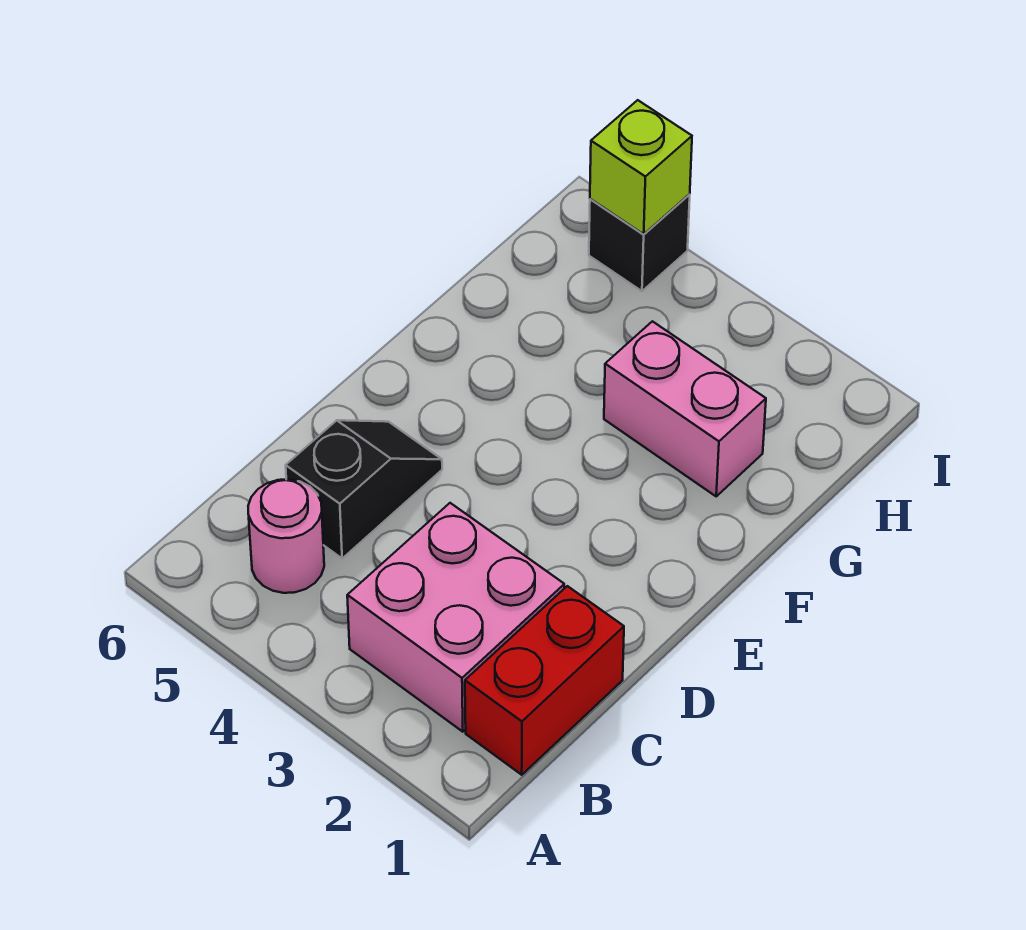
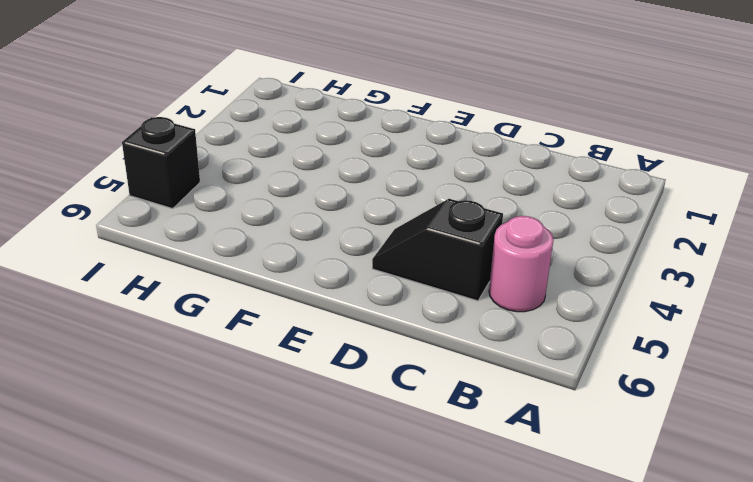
none -> red brick B1:C1 level 1
none -> pink brick B2:C3 level 1

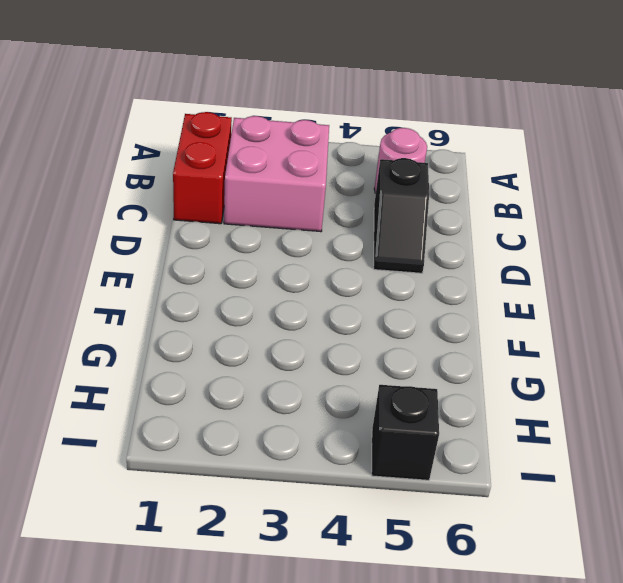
none -> pink brick G2:G3 level 1
none -> lime brick I5 level 2

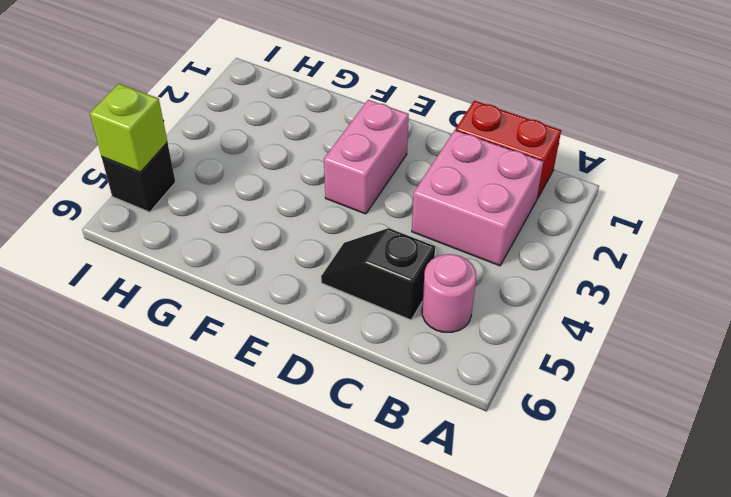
pink brick E2:E3 level 1 -> pink brick G2:G3 level 1

